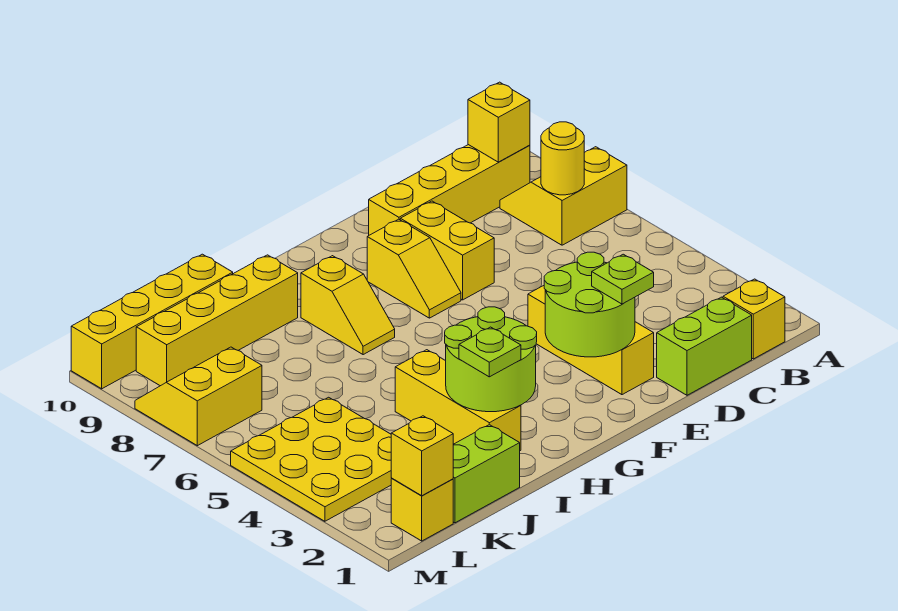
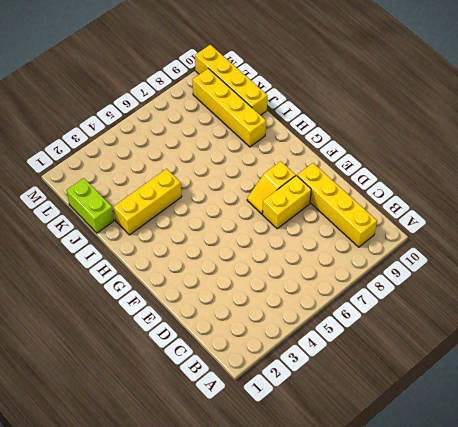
none -> yellow slope A7:B8 level 1 top 7
none -> yellow brick B1 level 1
none -> lime brick C1:D1 level 1

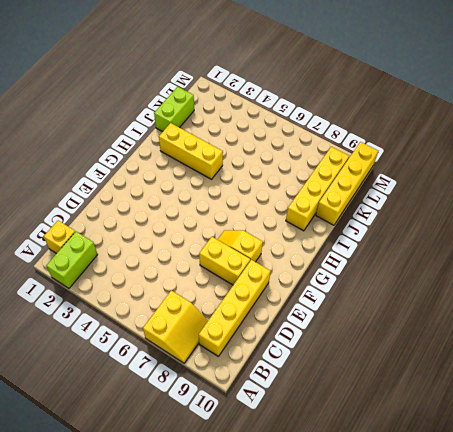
lime brick A2:B2 level 1 -> lime brick C1:D1 level 1
none -> yellow brick E2:E4 level 1
none -> yellow slope H7:H8 level 1 top 8
none -> yellow plate K3:M5 level 1

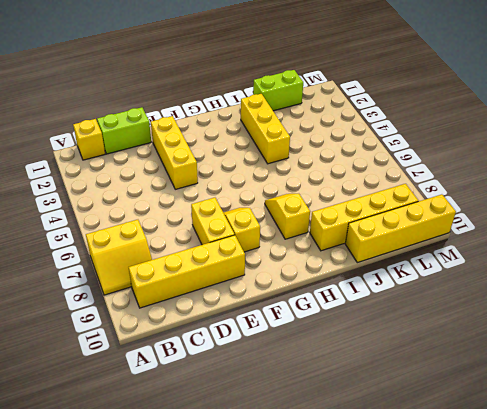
none -> yellow plate K3:M5 level 1
none -> yellow brick L1 level 1
none -> yellow slope L7:M8 level 1 top 7

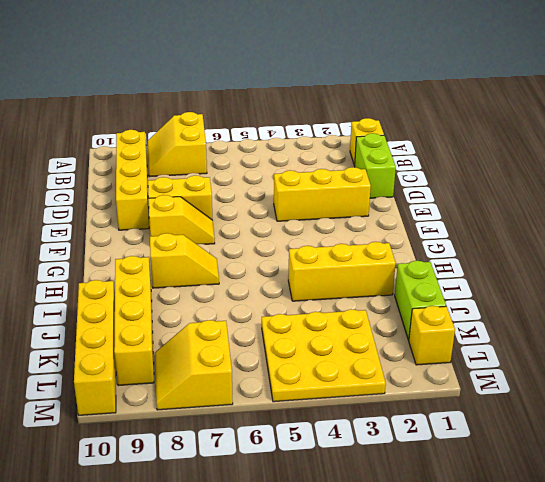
none -> yellow round brick B7 level 2
none -> yellow brick B9 level 2
none -> lime round brick E2:F3 level 2

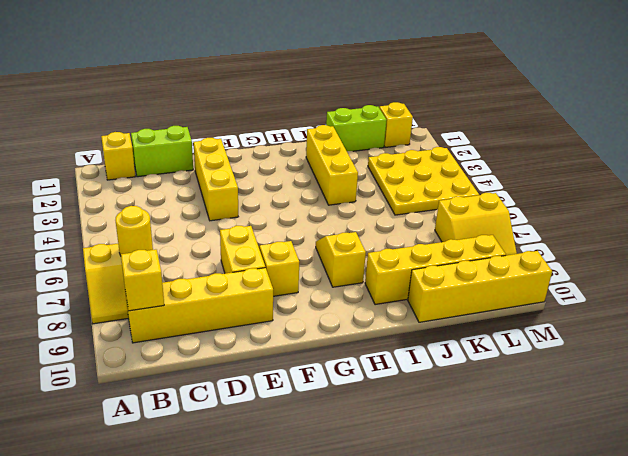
none -> lime round brick E2:F3 level 2
none -> lime round brick H2:I3 level 2
none -> yellow brick L1 level 2

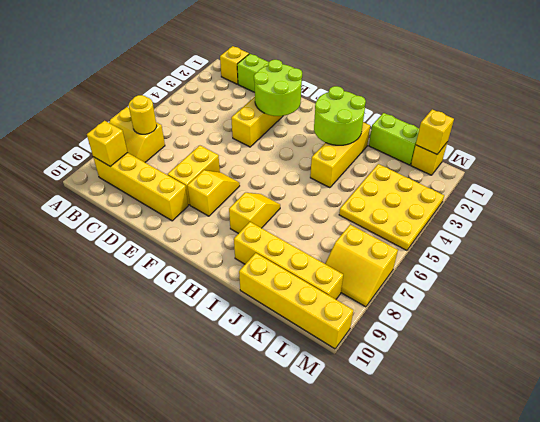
none -> lime plate E2 level 3
none -> lime plate I2 level 3

